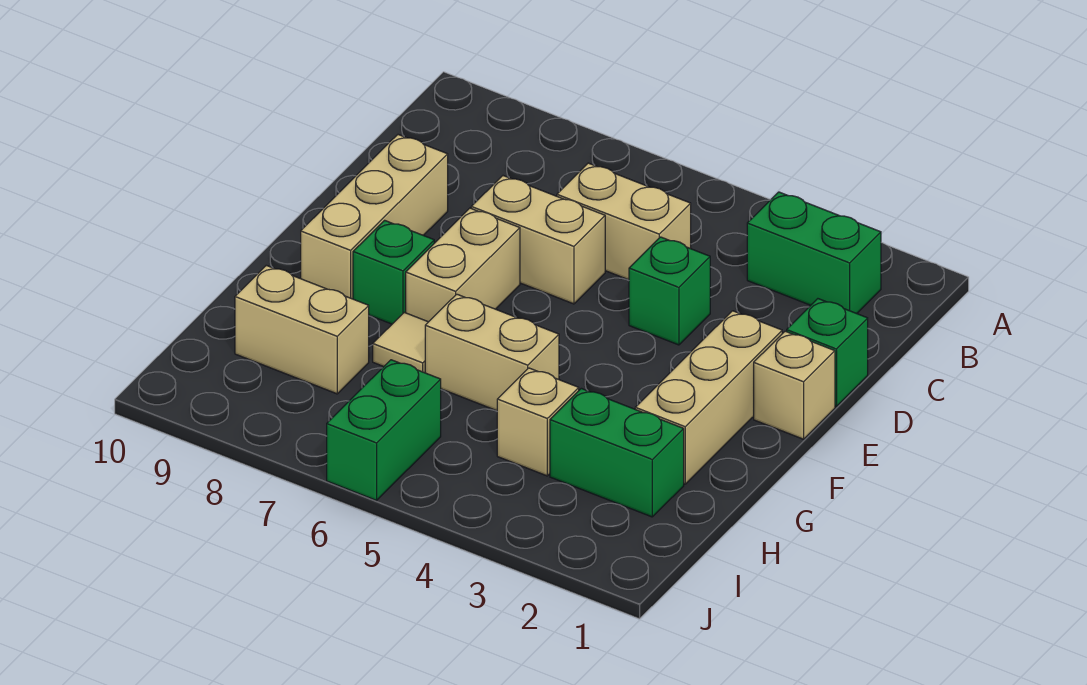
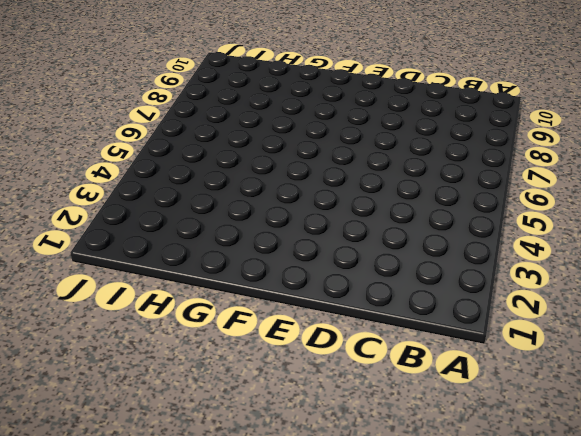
none -> green brick B2:B3 level 1
none -> tan brick C5:C6 level 1
none -> green brick D1 level 1

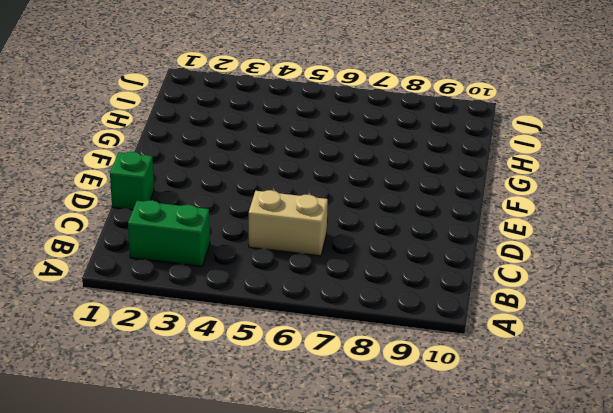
none -> green brick D4 level 1
none -> tan brick D6:D7 level 1
none -> tan brick D9:F9 level 1

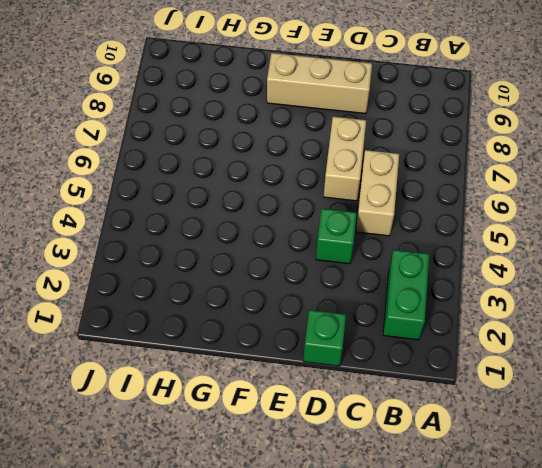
none -> tan brick E1 level 1
none -> tan brick E2:G2 level 1
none -> tan brick E7:F7 level 1

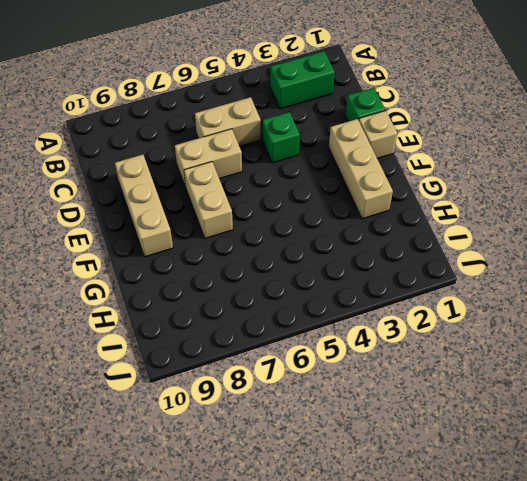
none -> green brick F8 level 1
none -> tan brick G5:G6 level 1
none -> tan tile G7 level 1

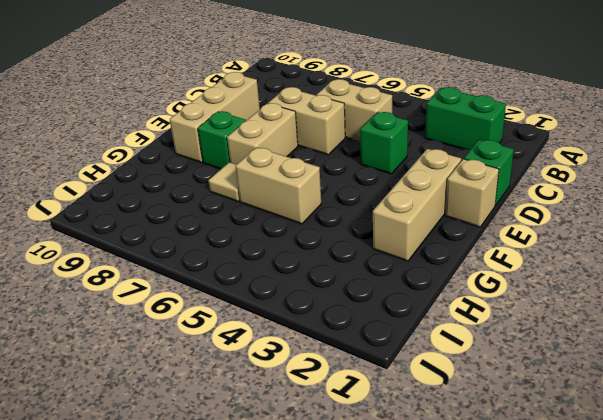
none -> green brick H2:H3 level 1
none -> tan brick H4 level 1
none -> tan brick H8:H9 level 1

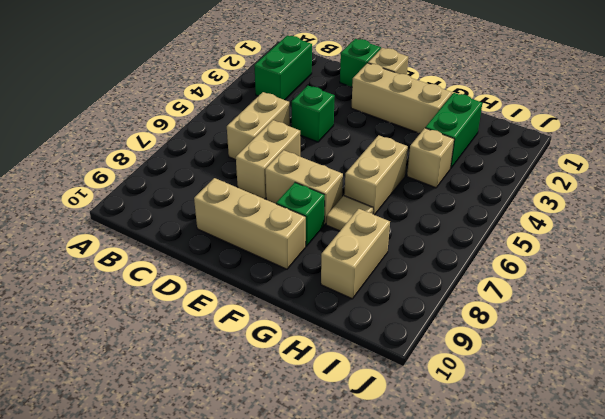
none -> green brick I6:J6 level 1

